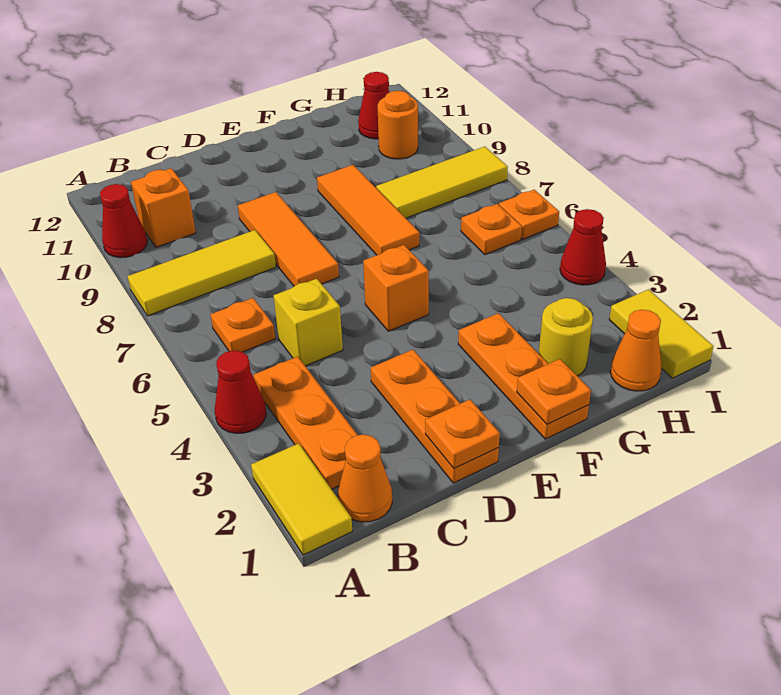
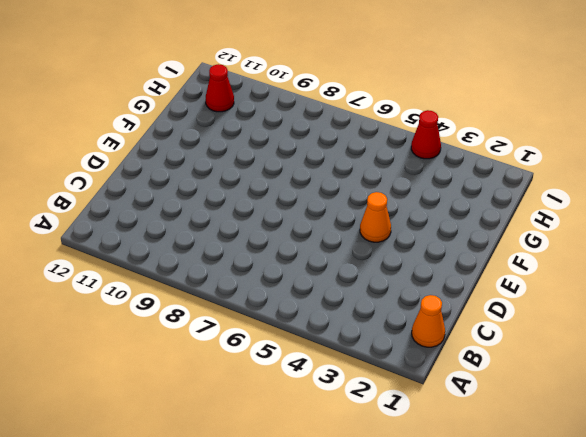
orange cone E4 level 1 -> orange cone H1 level 1
none -> yellow tile A1:A2 level 1
none -> red cone A4 level 1
none -> yellow tile A8:C8 level 1

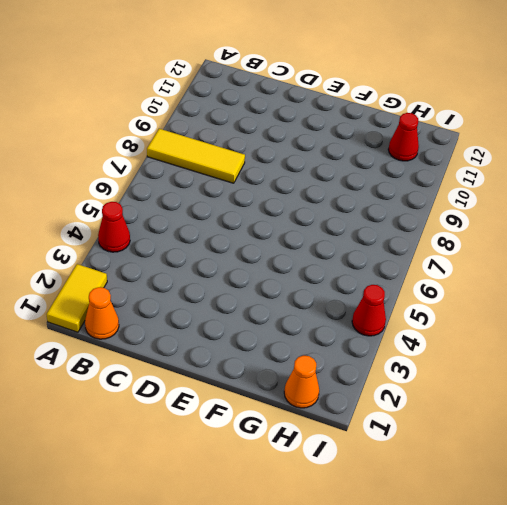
none -> red cone A10 level 1
none -> orange plate B2:B4 level 1
none -> orange plate B6 level 1

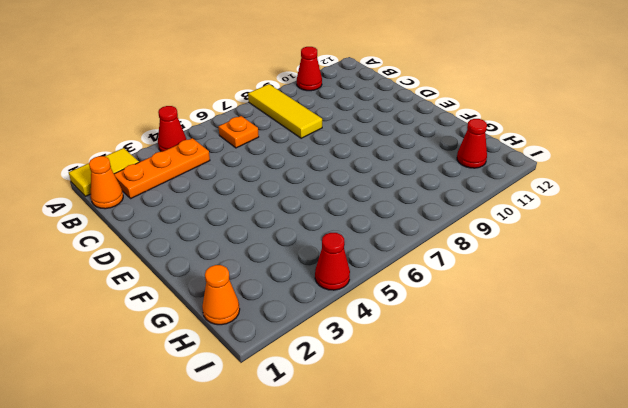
none -> orange brick B10 level 1
none -> yellow brick C5 level 1
none -> orange plate D1:D3 level 1

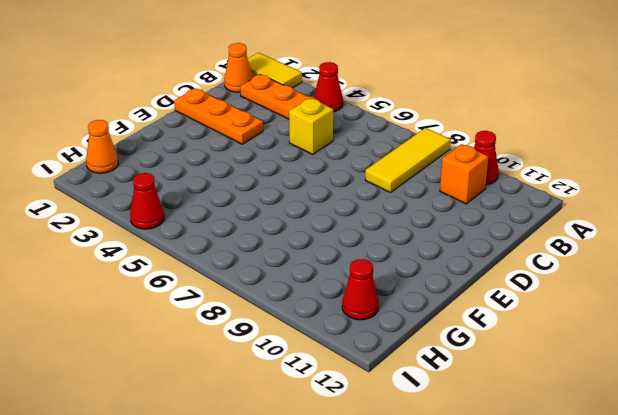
none -> orange plate B6 level 1
none -> orange tile D7:D9 level 1
none -> orange brick E5 level 1

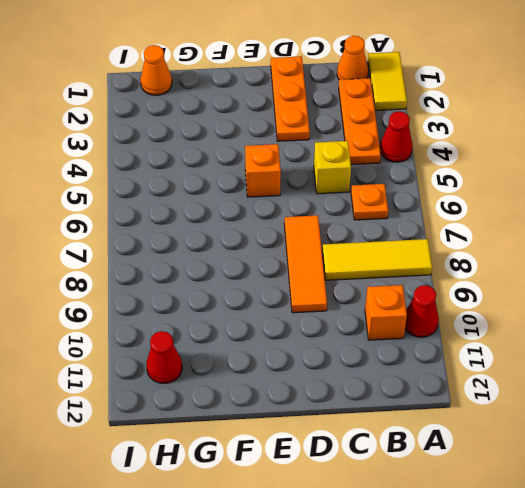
none -> orange plate F1:F3 level 1
none -> orange tile F7:F9 level 1
none -> yellow round brick G2 level 1

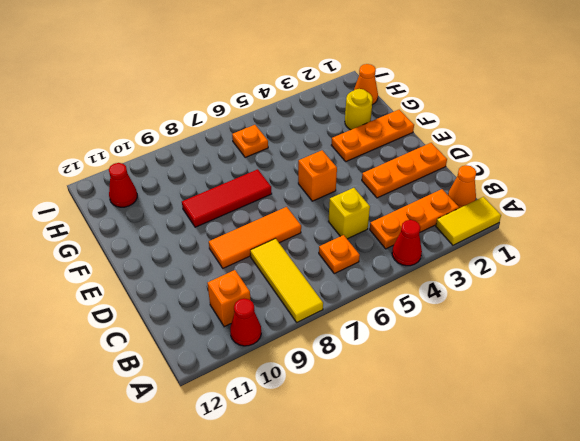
red tile F7:F9 level 1 -> orange tile F7:F9 level 1
none -> yellow tile G8:I8 level 1
none -> orange round brick H10 level 1
none -> yellow tile I1:I2 level 1

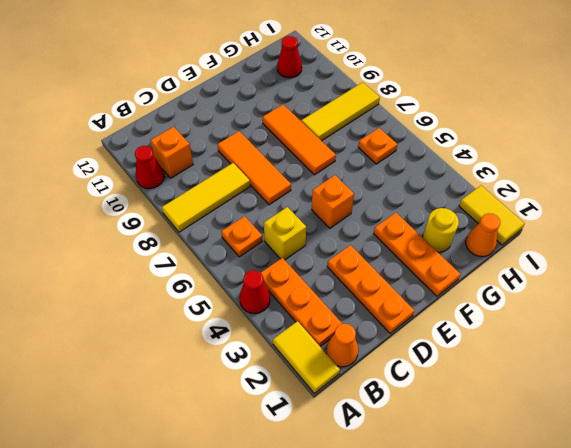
none -> orange round brick H10 level 1
none -> red cone I4 level 1
none -> orange plate I6 level 1

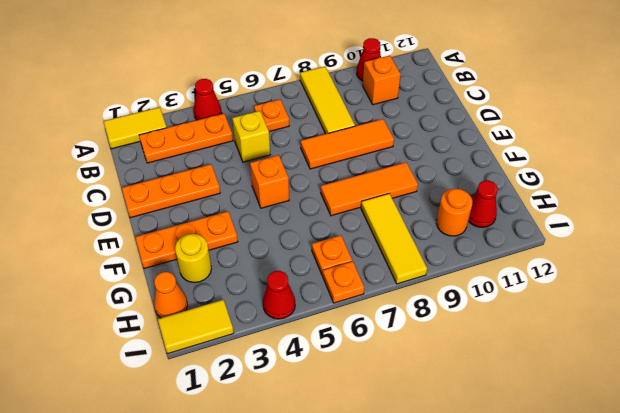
none -> orange cone B1 level 1
none -> orange plate D1 level 2
none -> orange plate F1 level 2

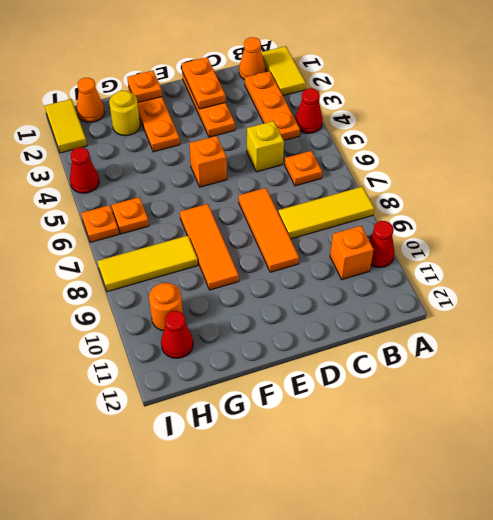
orange plate D1:D2 level 2 -> orange plate D1 level 2

